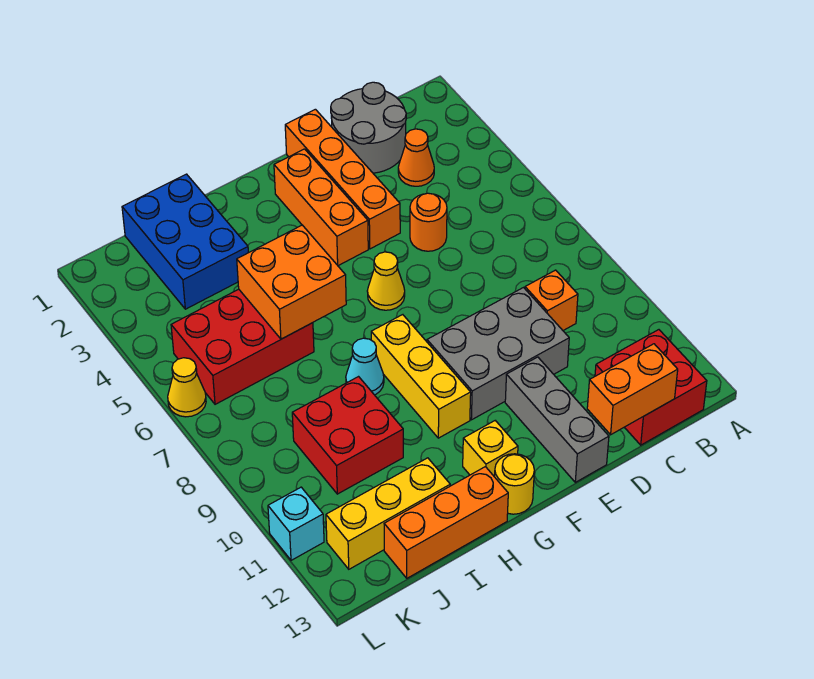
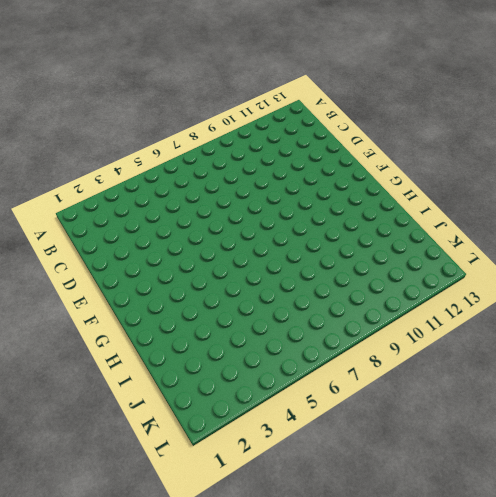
none -> red brick B12:C13 level 1
none -> grey round brick C1:D2 level 1
none -> orange cone C3 level 1

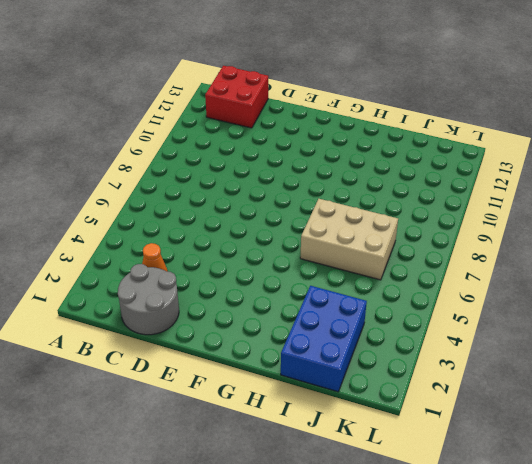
tan brick H6:J7 level 1 -> red brick I5:K6 level 1
none -> orange brick C9 level 1
none -> orange round brick D5 level 1
none -> grey brick D9:F10 level 1

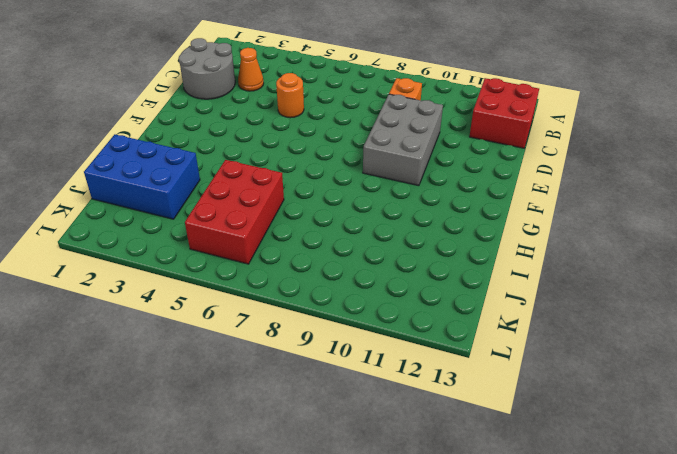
none -> orange brick E1:E4 level 1
none -> grey brick E11:E13 level 1
none -> orange brick F2:F4 level 1

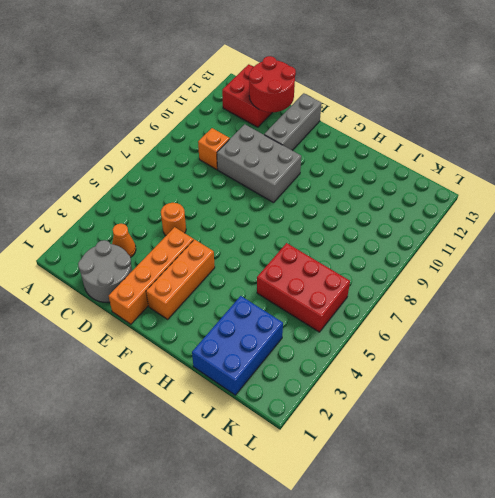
red round brick C12:D13 level 2 -> orange brick C13:D13 level 2
none -> yellow cone F6 level 1
none -> yellow brick G8:G10 level 1
none -> yellow brick G12 level 1

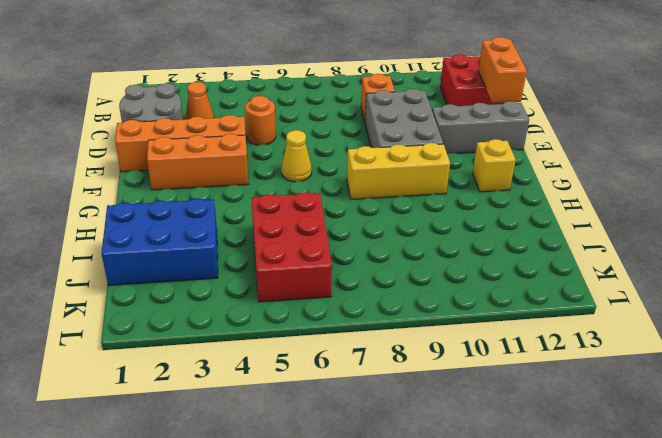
none -> yellow round brick G13 level 1
none -> cyan cone H8 level 1
none -> orange brick H13:J13 level 1

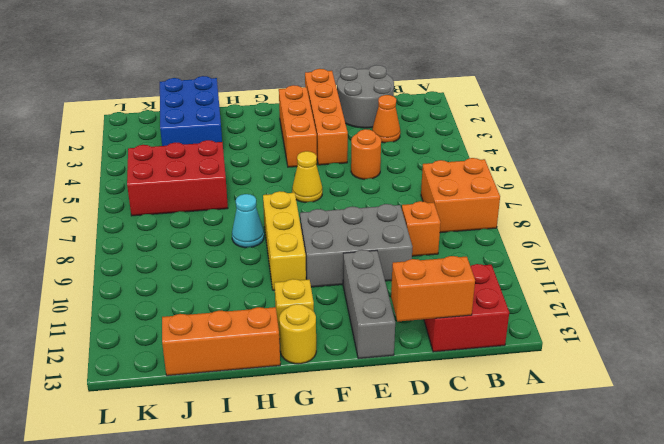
orange brick A7:B8 level 1 -> orange brick H5:I6 level 2
none -> red brick I9:J10 level 1
none -> yellow brick I12:K12 level 1
none -> yellow cone L6 level 1

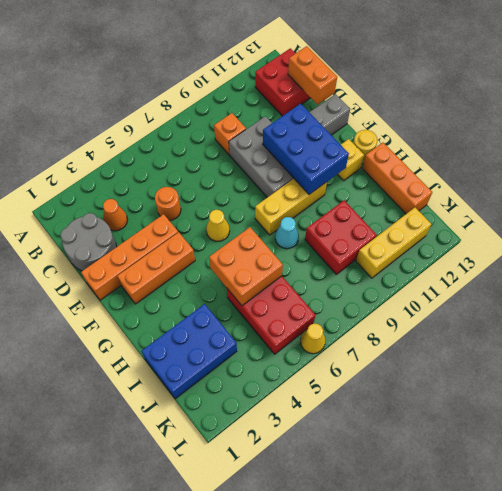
blue brick E10:G11 level 2 -> none
yellow brick K10:K12 level 1 -> yellow brick I12:K12 level 1
none -> cyan brick L11 level 1

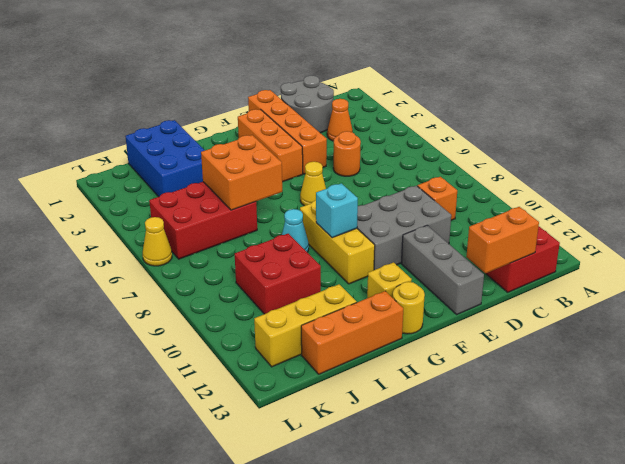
cyan brick G9 level 2 -> cyan brick L11 level 1

